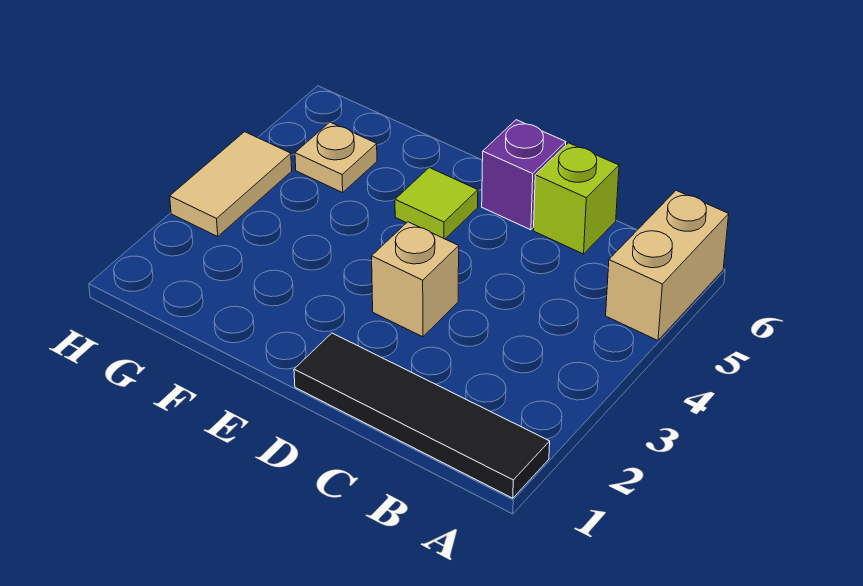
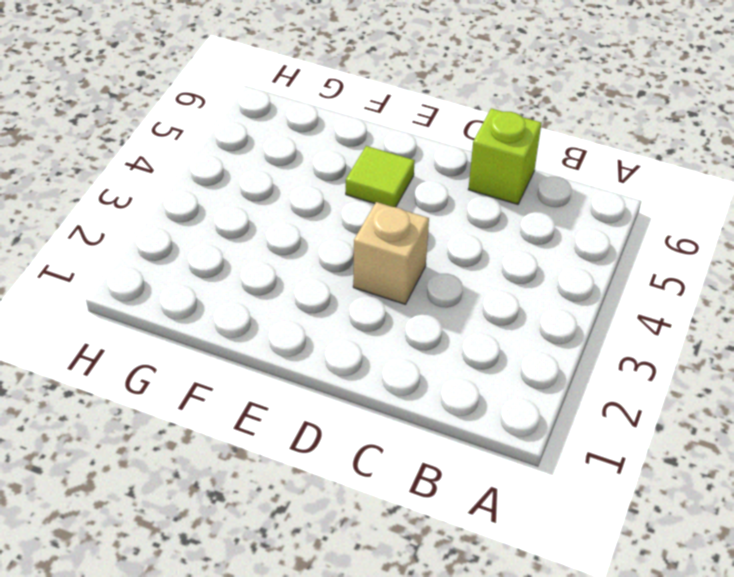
none -> black tile A1:D1 level 1
none -> tan brick A5:A6 level 1

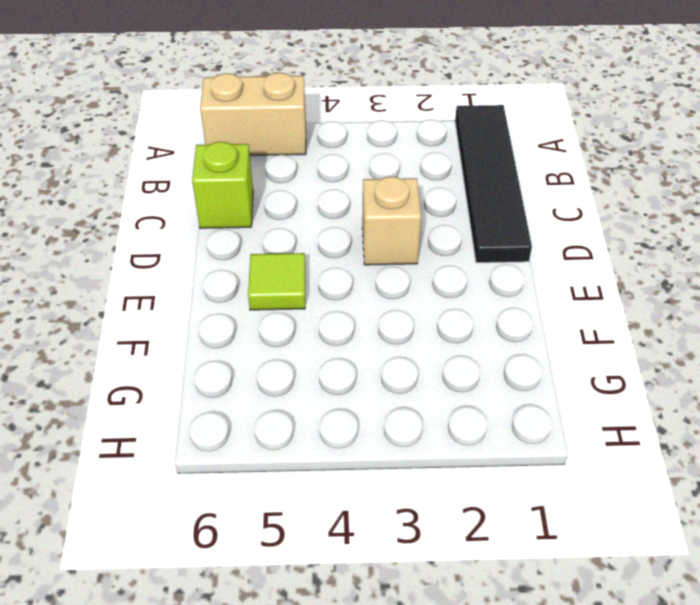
none -> purple brick D6 level 1
none -> tan plate G5 level 1

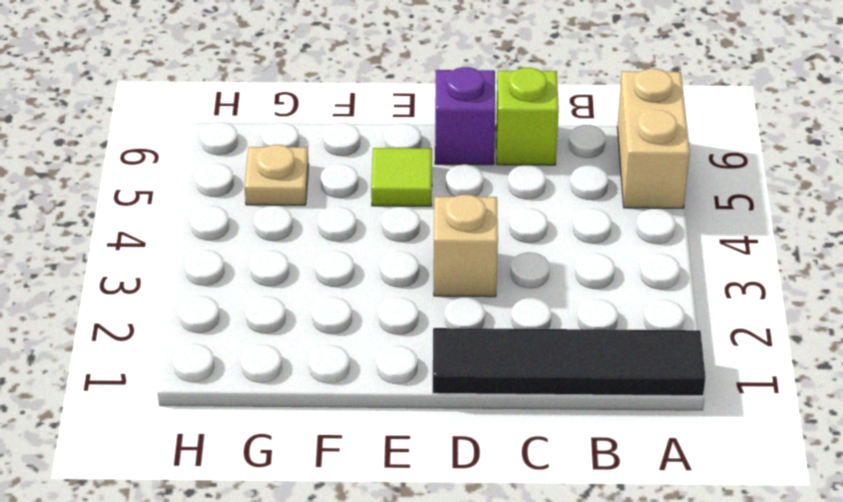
none -> tan tile H3:H4 level 1

